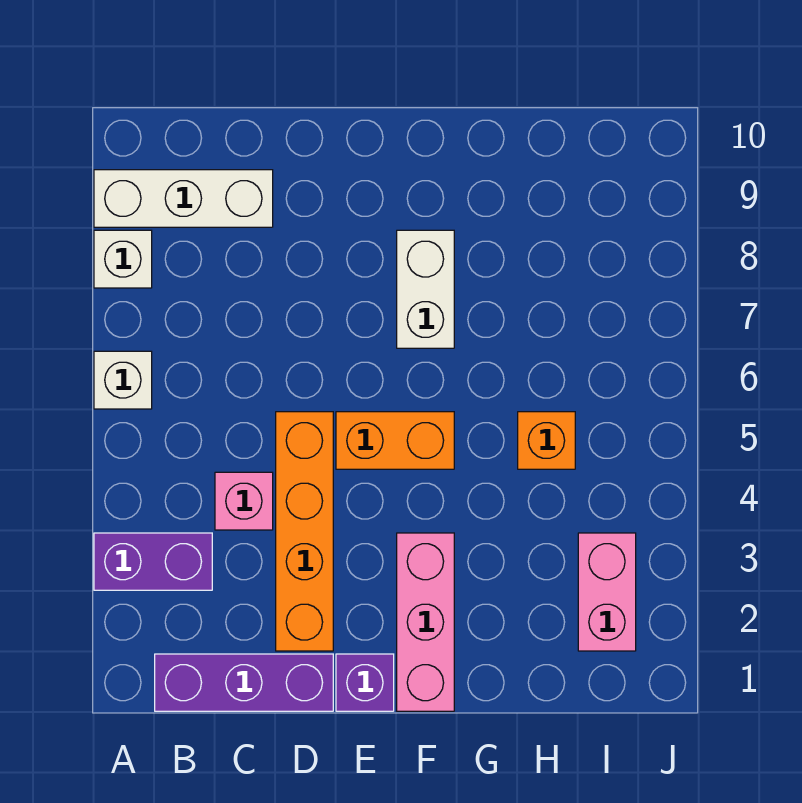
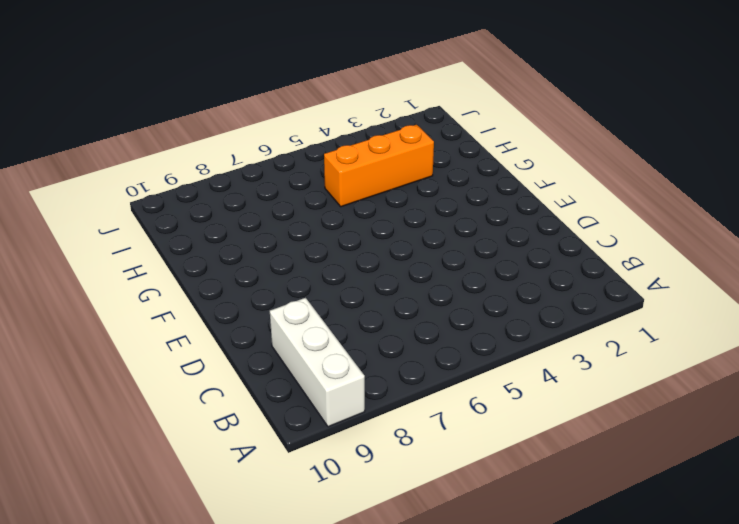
orange brick H3:H5 level 1 -> orange brick H5 level 1
none -> purple brick A3:B3 level 1
none -> white brick A6 level 1
none -> white brick A8 level 1

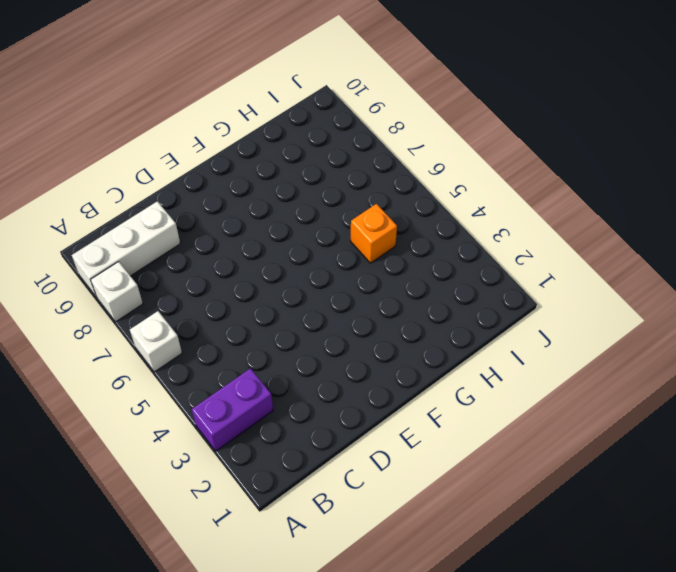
none -> purple brick B1:D1 level 1
none -> pink brick C4 level 1
none -> orange brick D2:D5 level 1

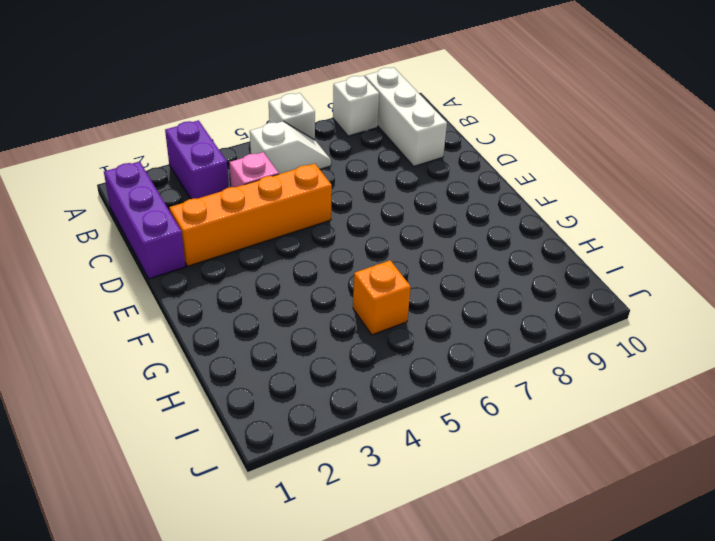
white slope B5:B6 level 1 top 5 -> none
none -> purple brick E1 level 1
none -> orange brick E5:F5 level 1
none -> pink brick F1:F3 level 1

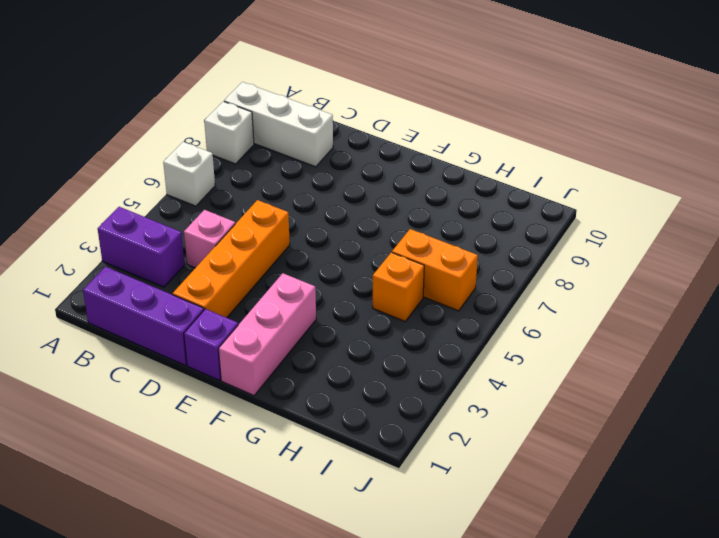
orange brick H6:I6 level 1 -> orange brick E5:F5 level 1
none -> white brick F7:F8 level 1
none -> pink brick I2:I3 level 1

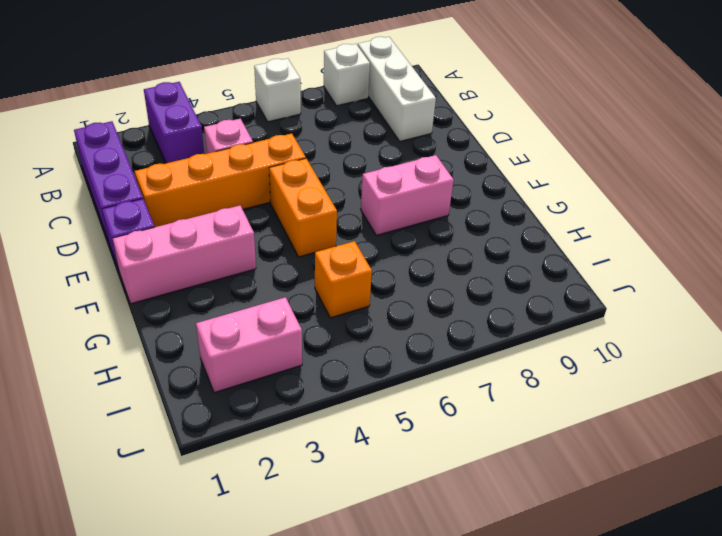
pink brick F7:F8 level 1 -> white brick F7:F8 level 1

